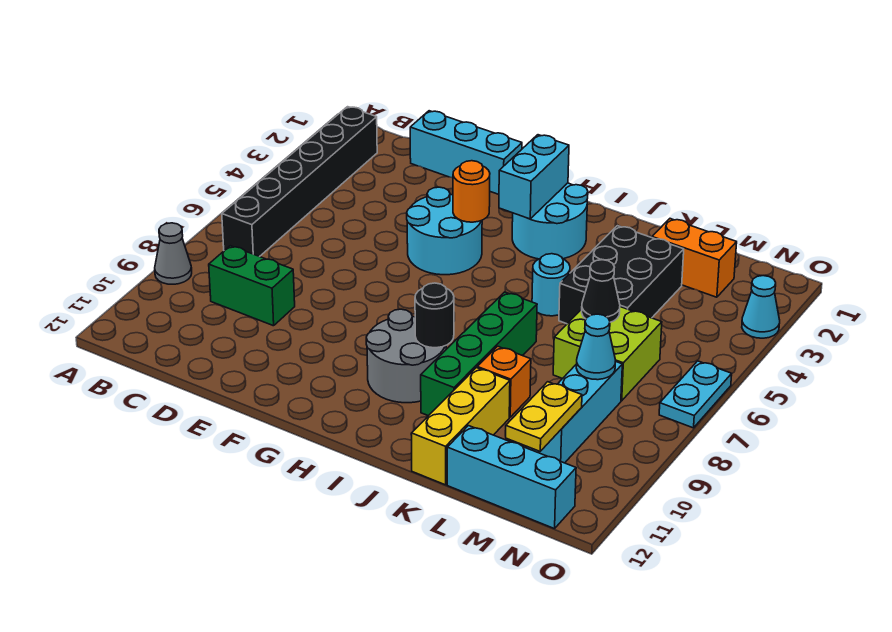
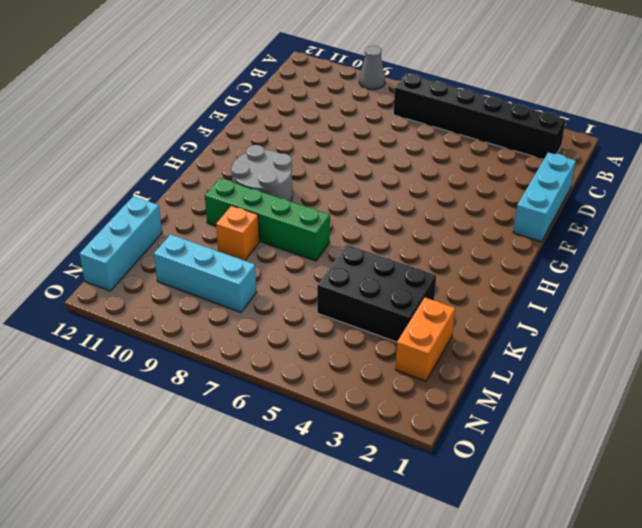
none -> green brick C9:D9 level 1
none -> cyan round brick F4:G5 level 1
none -> cyan round brick H2:I3 level 1

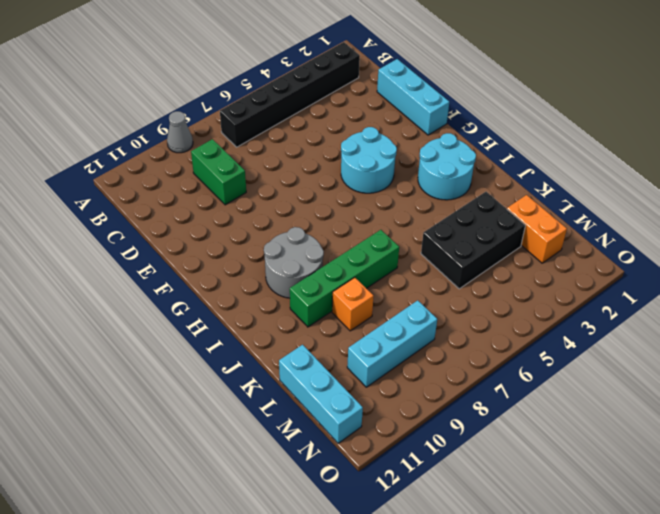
none -> cyan round brick J5 level 1
none -> yellow brick K10:K12 level 1
none -> lime brick L6:M7 level 1

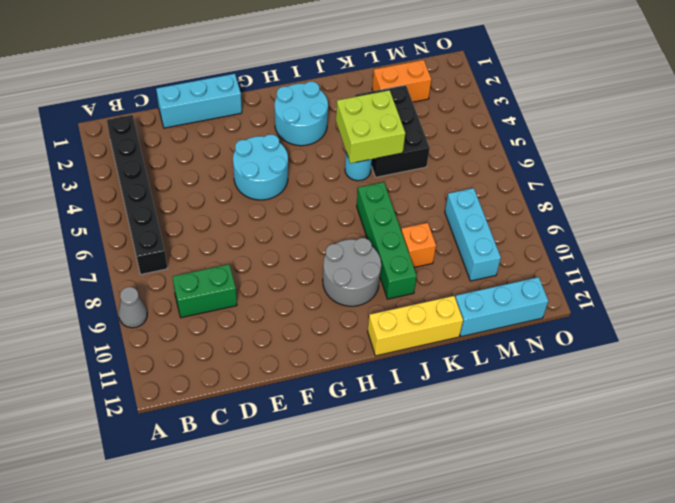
yellow brick I12:K12 level 1 -> yellow brick K10:K12 level 1
lime brick J4:K5 level 2 -> lime brick L6:M7 level 1
none -> cyan cone O3 level 1
none -> cyan plate O6:O7 level 1
none -> orange round brick G4 level 2

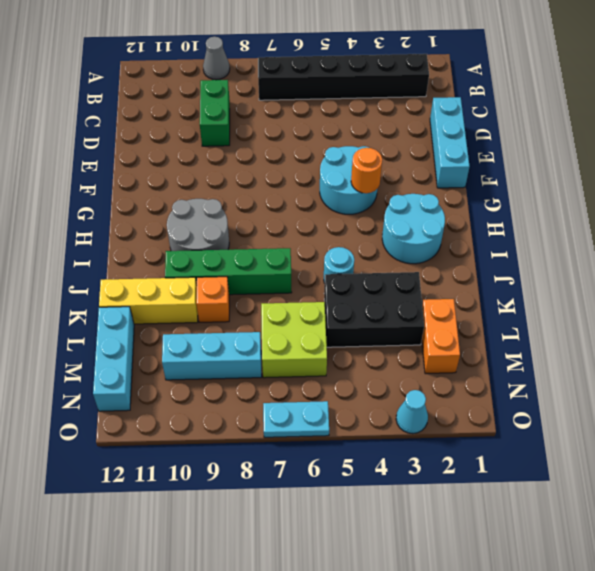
none -> cyan brick H2:H3 level 2
none -> black round brick I9 level 2
none -> black cone L6 level 2

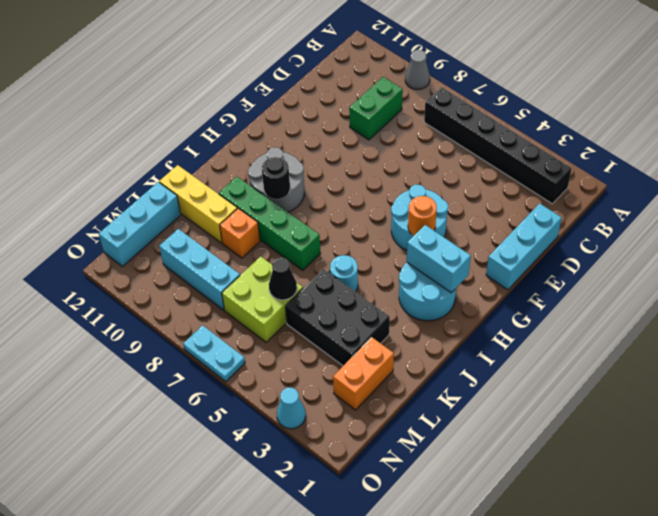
none -> cyan cone M8 level 2
none -> yellow plate M10:M11 level 2

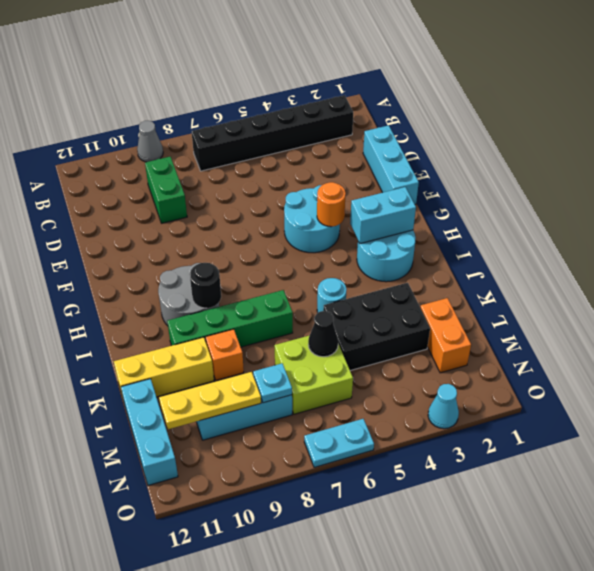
cyan plate M8 level 2 -> cyan cone M8 level 2
yellow plate M9:M11 level 2 -> yellow plate M10:M11 level 2

